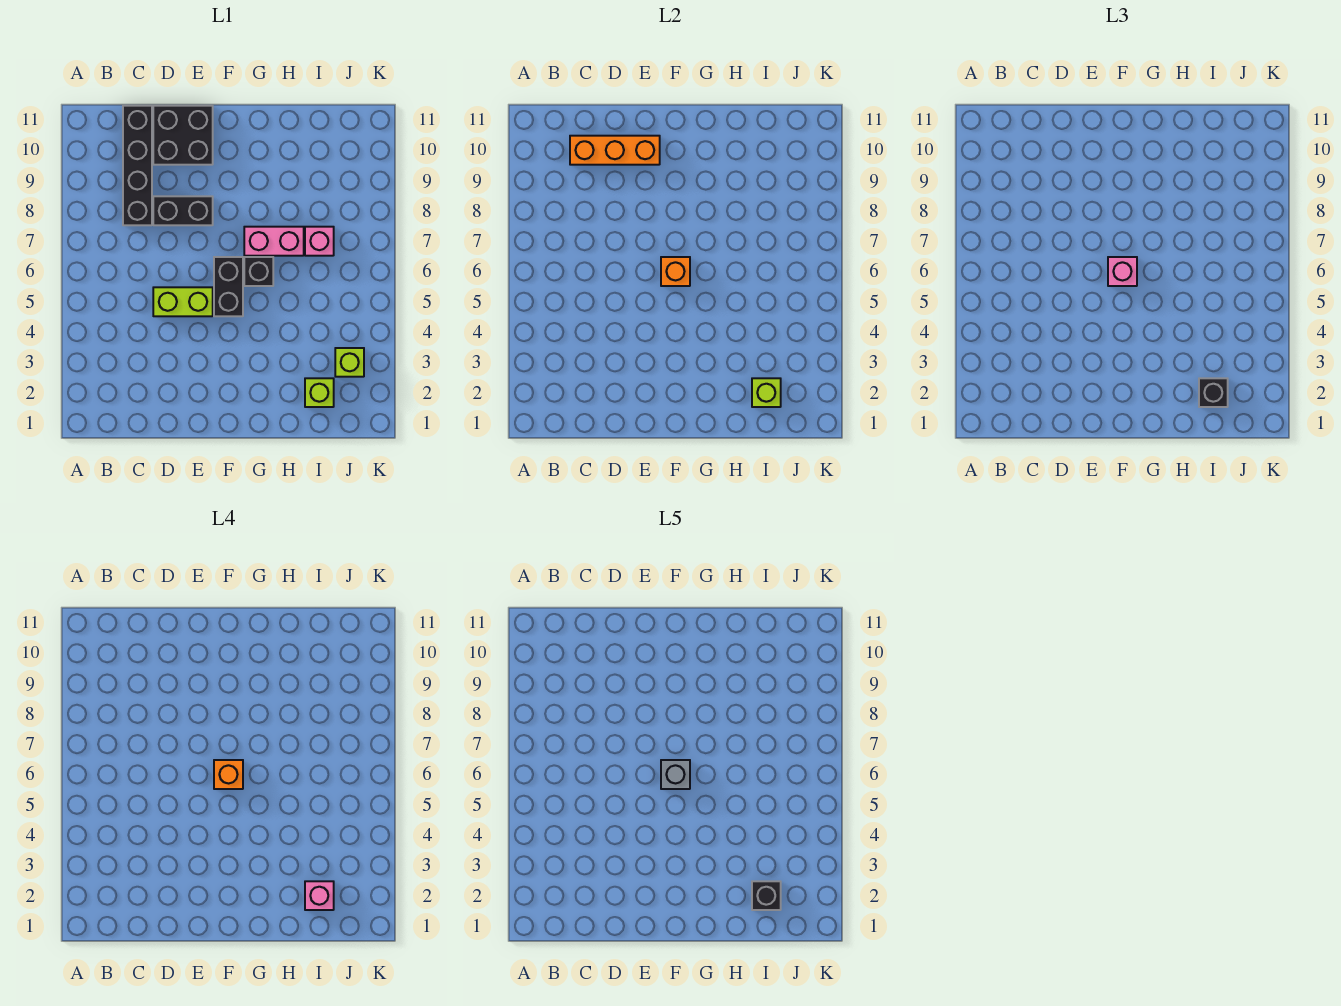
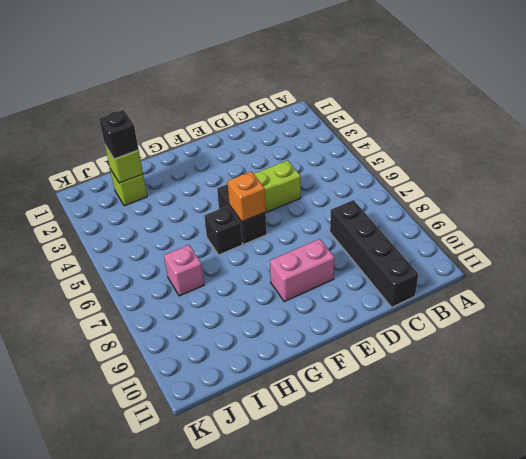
pink brick E9:F9 level 1 -> pink brick G7:H7 level 1
none -> black brick D8:E8 level 1
none -> black brick D10:E11 level 1
none -> lime brick J3 level 1

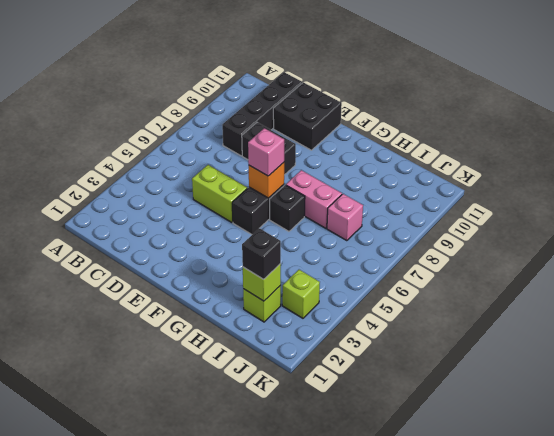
none -> orange brick C10:E10 level 2
none -> orange brick F6 level 4
none -> pink brick I2 level 4

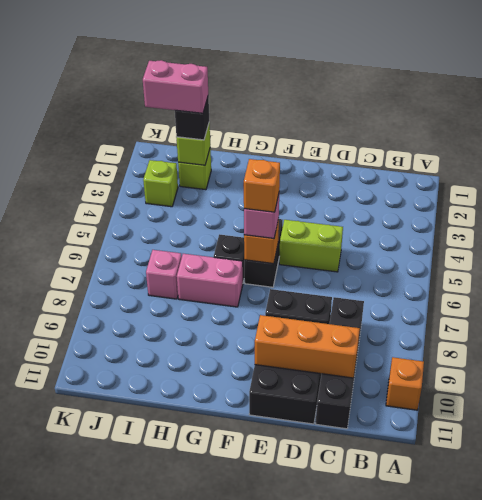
orange brick A10 level 1 -> none
pink brick I2:J2 level 4 -> pink brick I2 level 4
none -> grey brick F6 level 5
none -> black brick I2 level 5

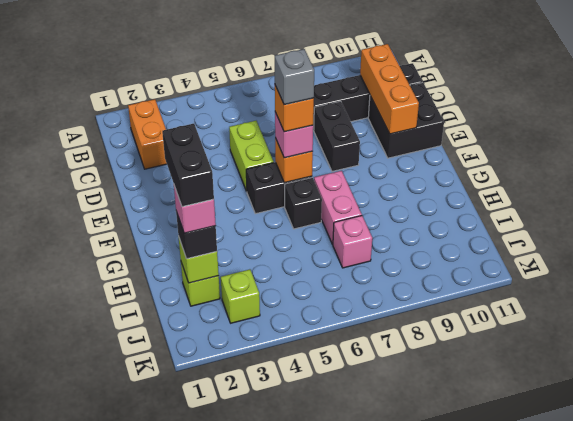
orange brick B2:C2 level 1 -> none
black brick H2:I2 level 5 -> black brick I2 level 5

